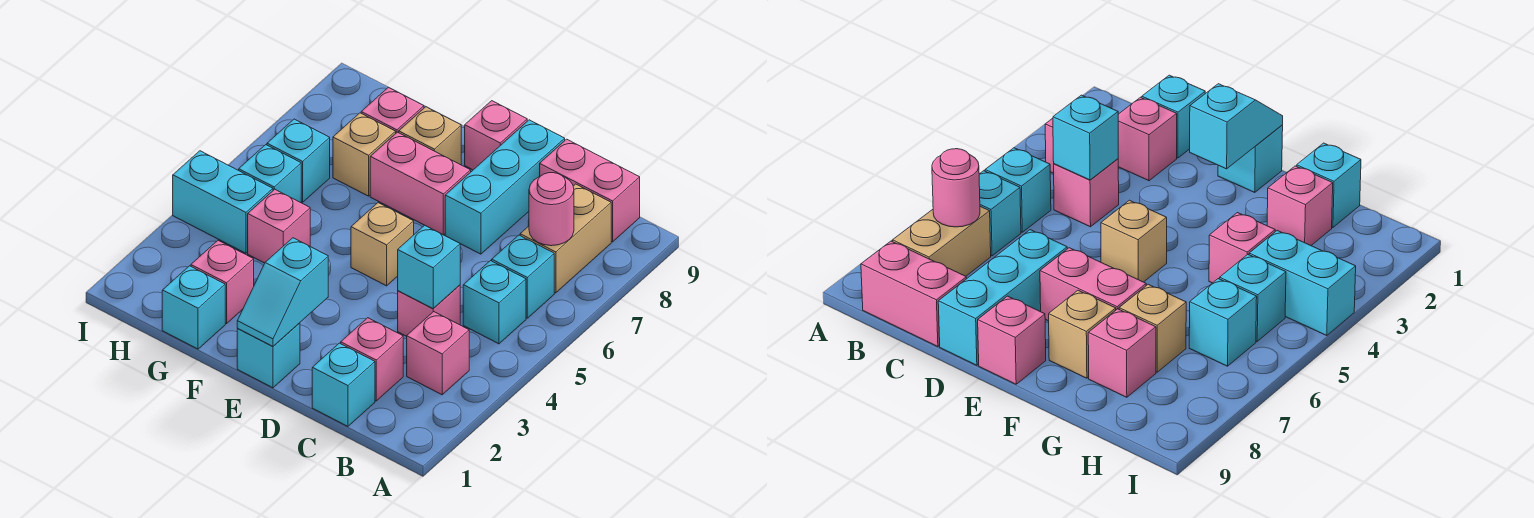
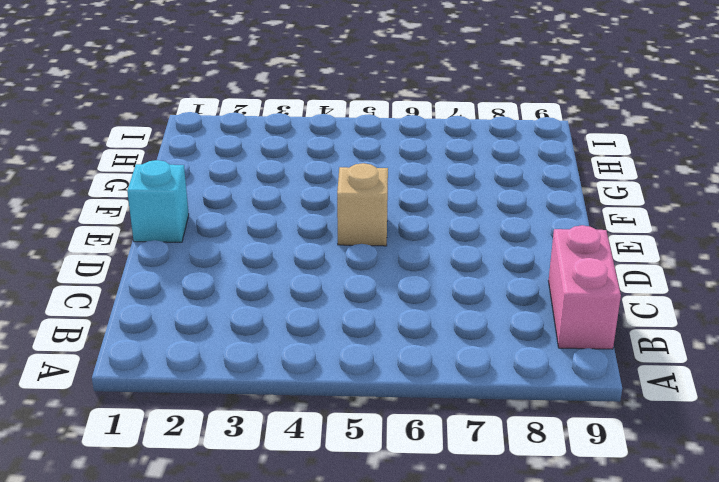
none -> pink brick B3 level 1
none -> cyan brick B5 level 1
none -> cyan brick B6 level 1

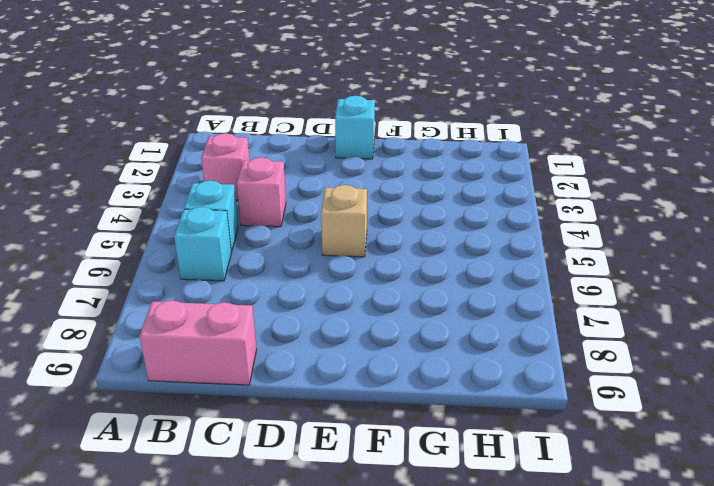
none -> tan brick B7:B8 level 1
none -> cyan brick C1 level 1
none -> pink brick C2 level 1

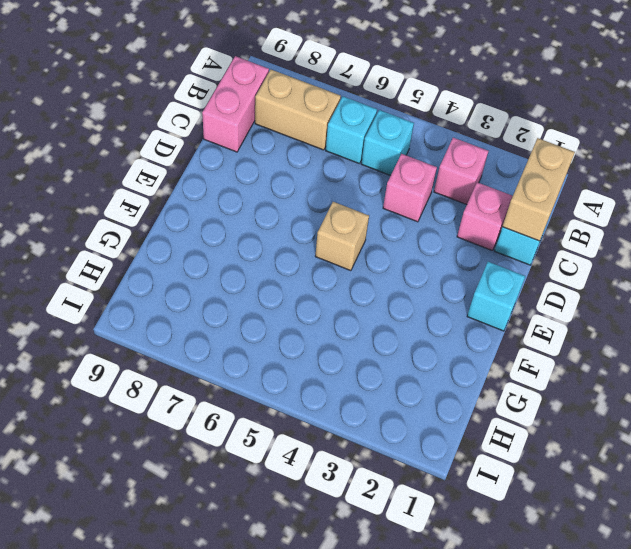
tan brick B1:C1 level 2 -> none
none -> cyan brick D7:D9 level 1
none -> pink brick E7:F7 level 1
none -> pink brick E9 level 1

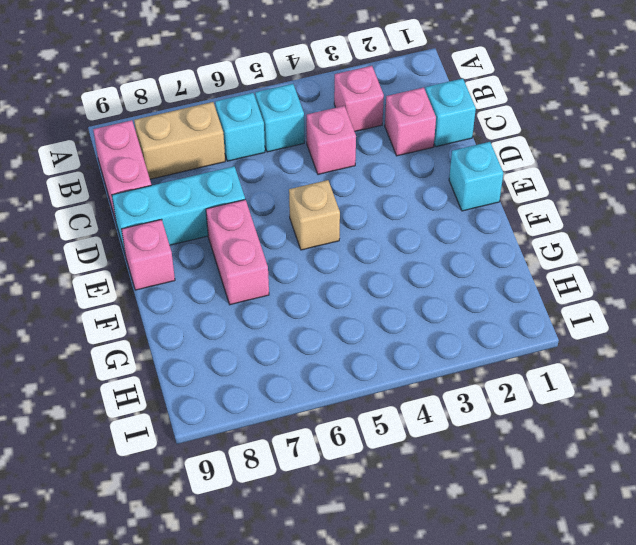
none -> tan brick F8 level 1
none -> cyan brick G1 level 1
none -> pink brick G2 level 1

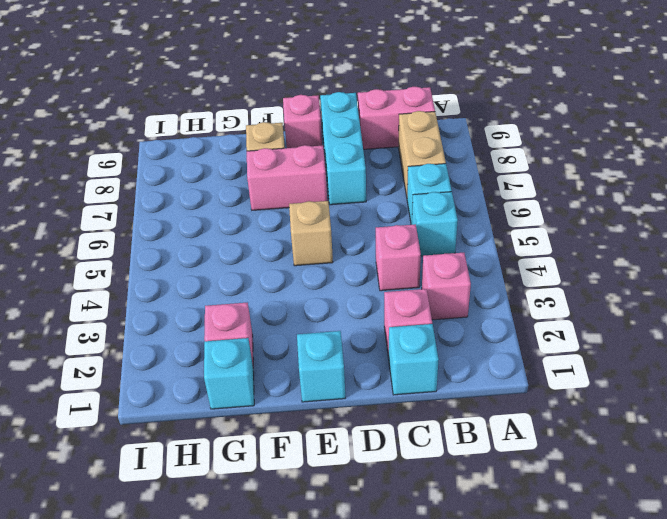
none -> pink brick G4 level 1
none -> tan brick G7 level 1
none -> pink brick G8 level 1

